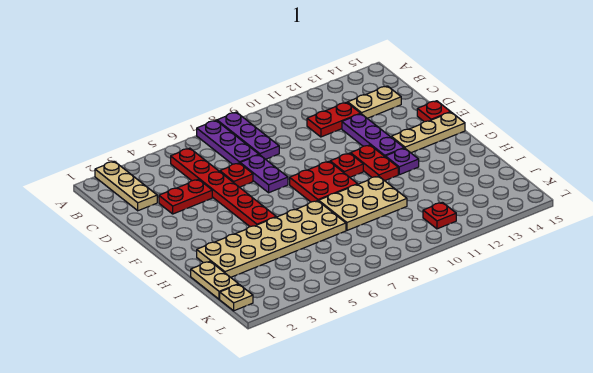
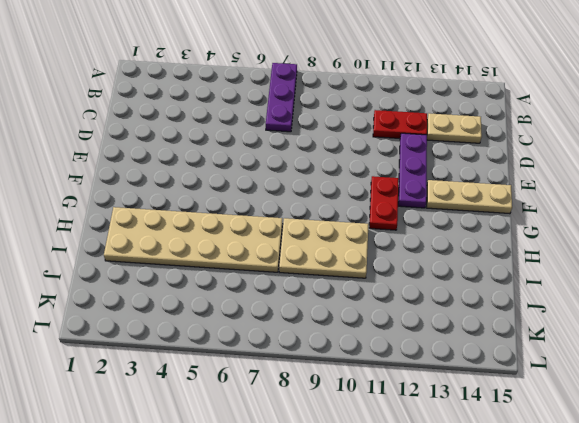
none -> tan plate A2:C2 level 1
none -> purple plate A8:C8 level 1
none -> red plate B5:G5 level 1

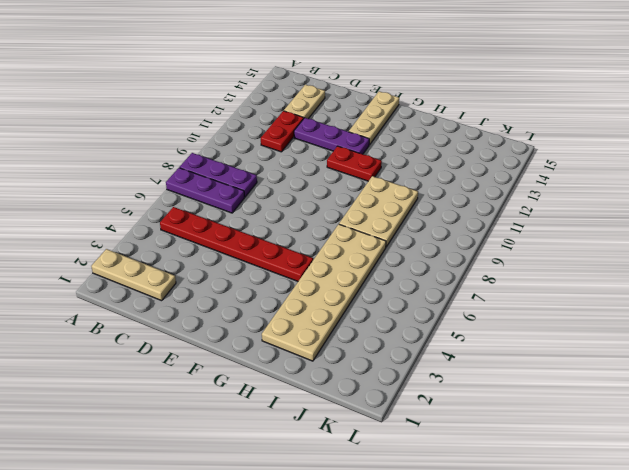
none -> red plate D3:D4 level 1
none -> red plate D6 level 1
none -> purple plate D7:E7 level 1

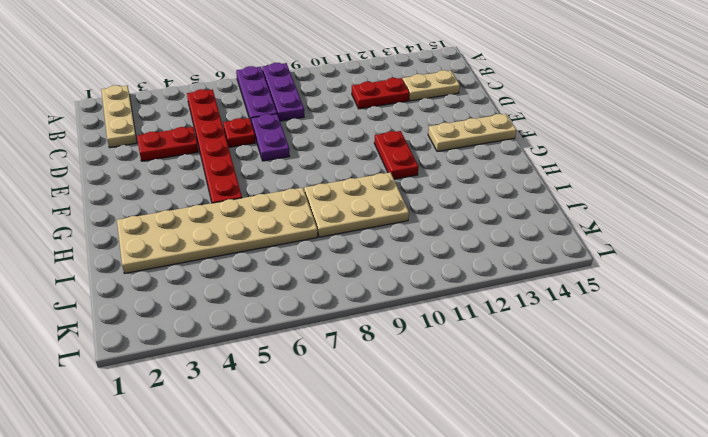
none -> purple plate D12:F12 level 1
none -> red plate E15 level 1
none -> red plate F8:G9 level 1

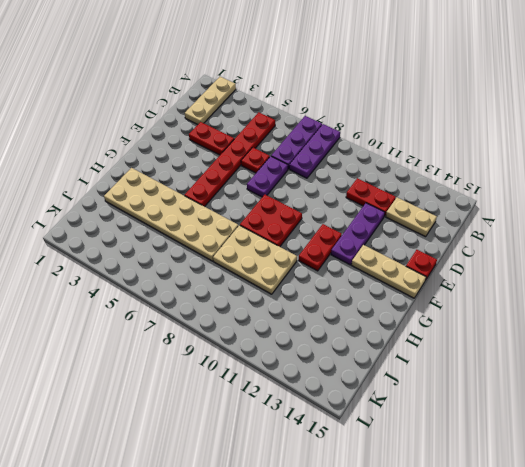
none -> red plate F10 level 1
none -> purple plate G12 level 1
none -> tan plate I1:J1 level 1

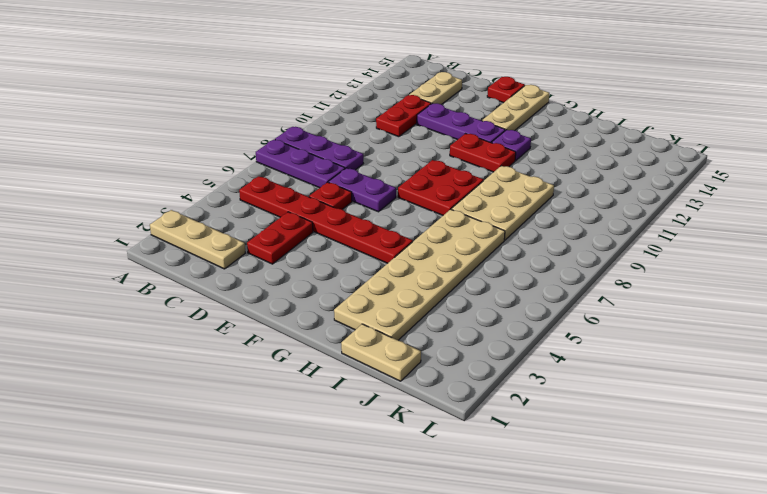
none -> red plate F10 level 1
none -> tan plate K1 level 1
none -> red plate K11 level 1

